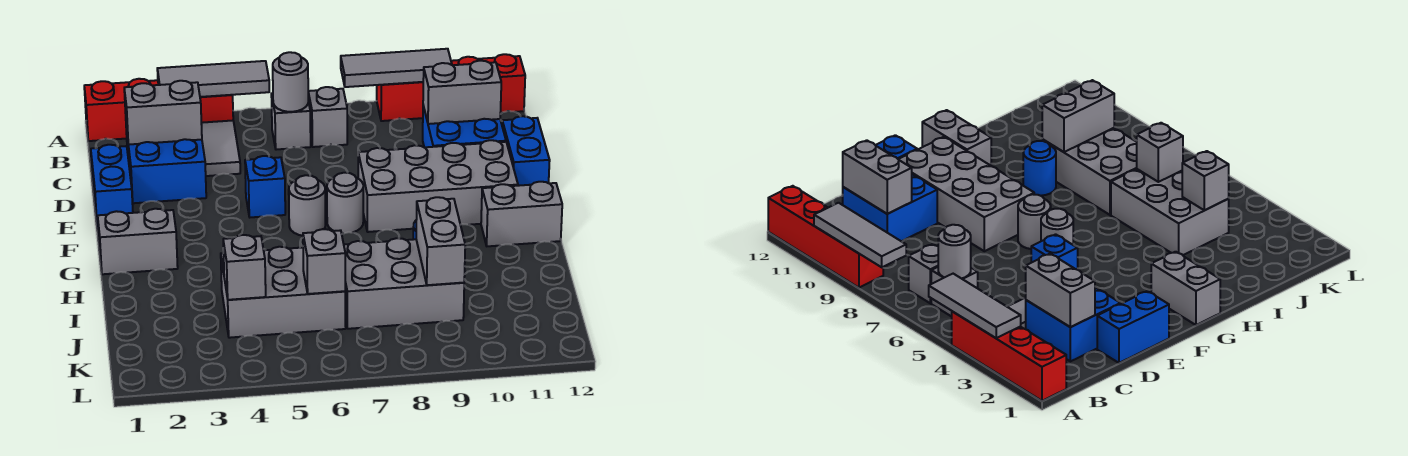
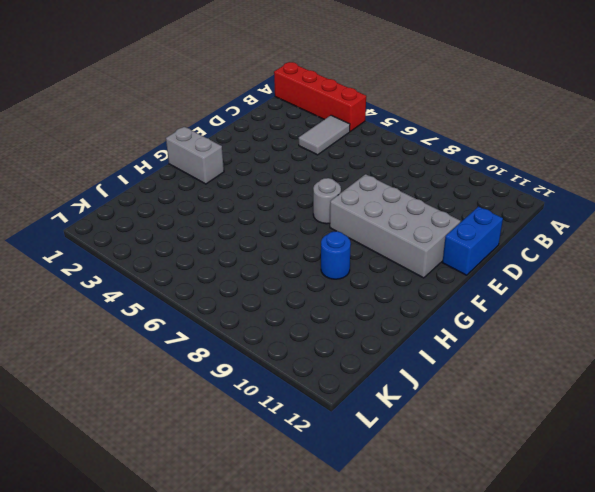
none -> red brick A9:A12 level 1
none -> grey brick B6 level 1
none -> grey brick B7 level 1

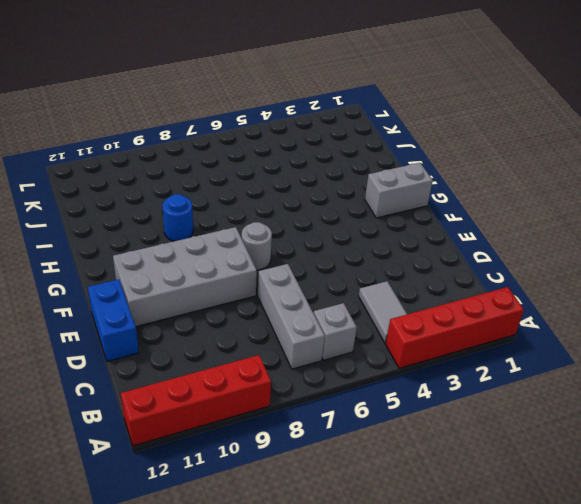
grey brick B7:D7 level 1 -> grey brick B7 level 1
none -> blue brick C2:D3 level 1
none -> blue brick C10:D11 level 1
none -> blue brick D1:E1 level 1

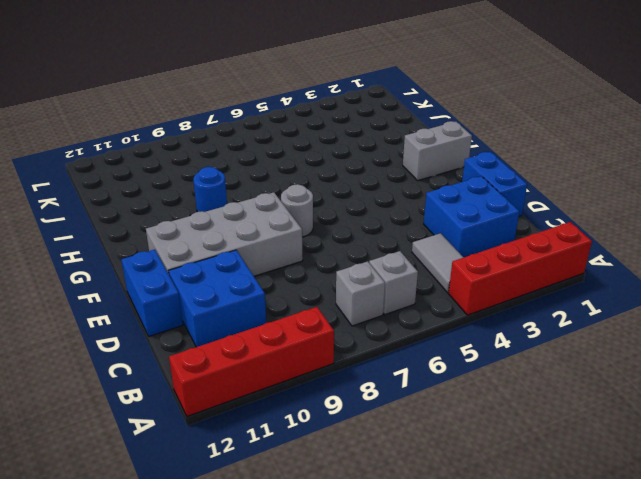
none -> blue brick E5 level 1
none -> grey round brick F6 level 1
none -> grey brick G11:G12 level 1

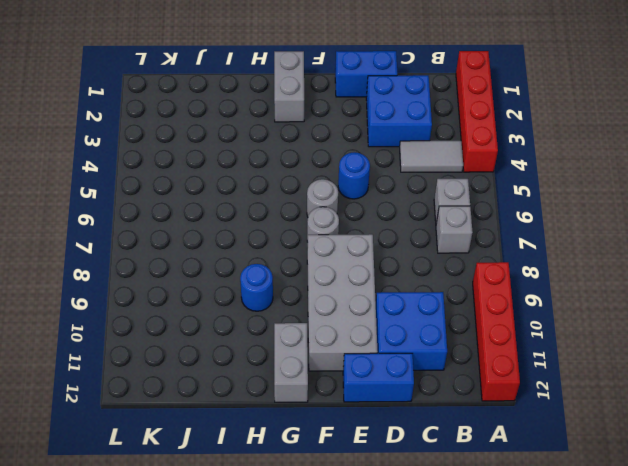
blue round brick E5 level 1 -> blue brick E5 level 1
none -> grey brick I4:J6 level 1
none -> grey brick I7:J9 level 1
none -> grey tile A3:A5 level 2

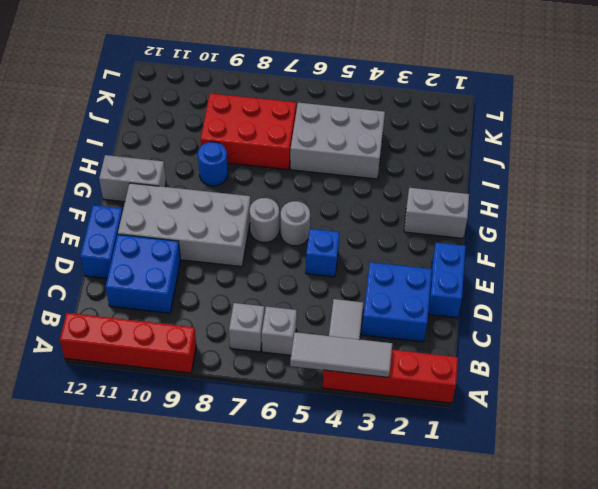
red brick I7:J9 level 1 -> grey brick I7:J9 level 1
none -> grey tile A8:A10 level 2
none -> grey round brick B6 level 2
none -> grey brick C2:C3 level 2

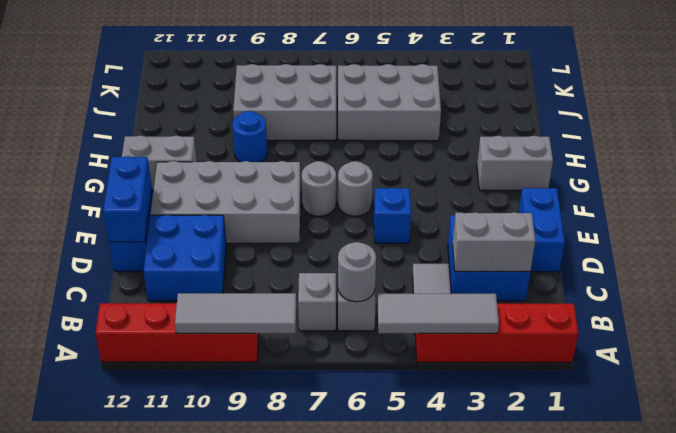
blue brick D12:E12 level 2 -> none
none -> grey brick C10:C11 level 2
none -> grey brick I9:J9 level 2
none -> grey brick J4 level 2

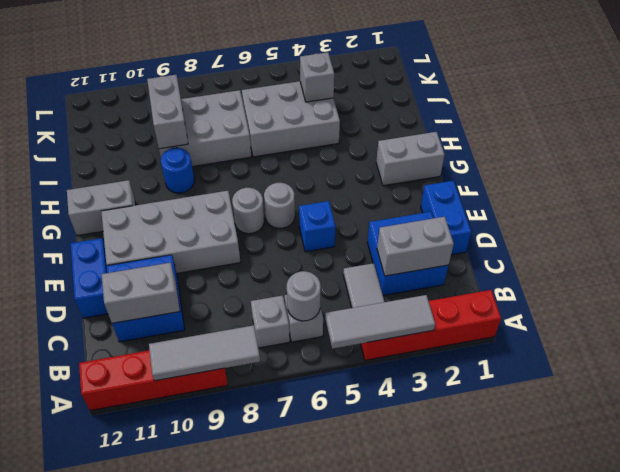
none -> grey brick J6 level 2

